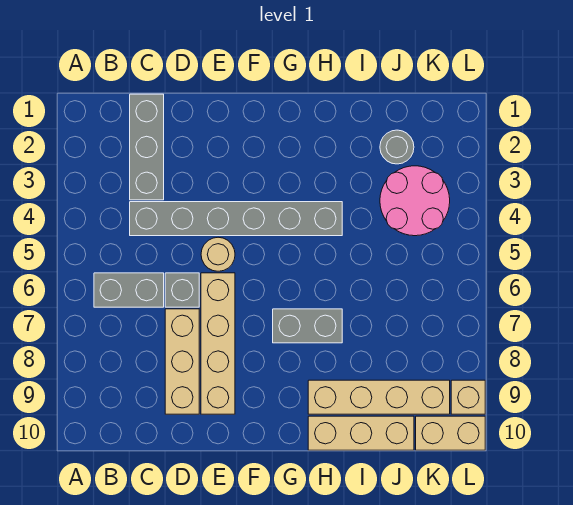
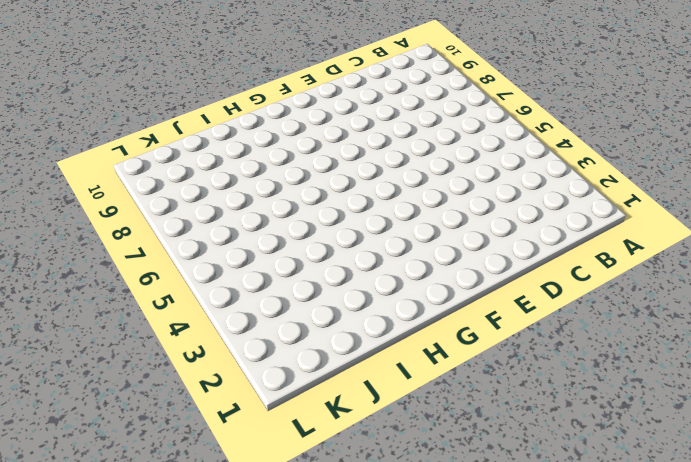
none -> grey brick B6:C6 level 1
none -> grey brick C1:C3 level 1
none -> grey brick C4:H4 level 1

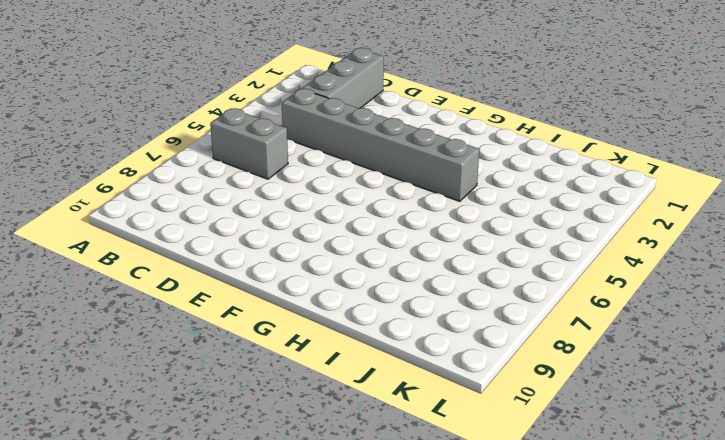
none -> grey brick D6 level 1
none -> tan brick D7:D9 level 1
none -> tan round brick E5 level 1

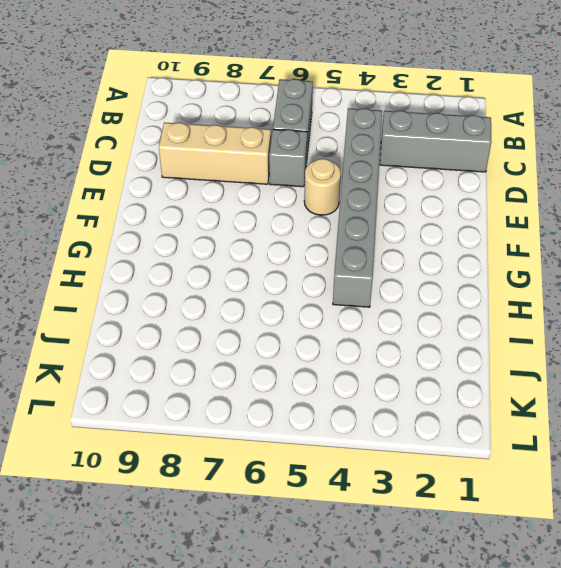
none -> tan brick E6:E9 level 1
none -> grey brick G7:H7 level 1
none -> tan brick H9:K9 level 1

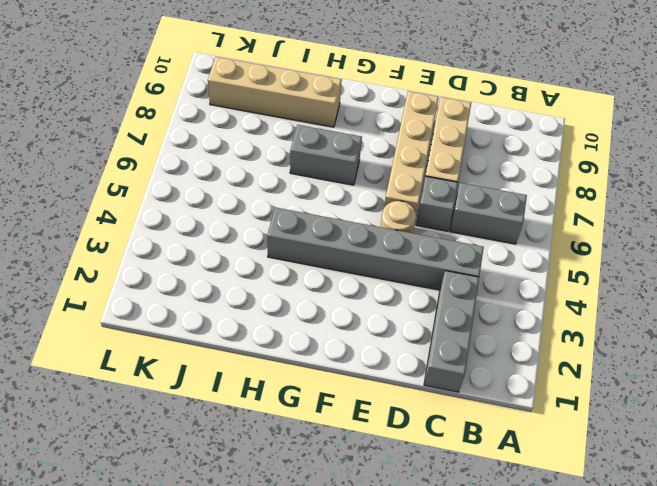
none -> tan brick H10:J10 level 1
none -> grey round brick J2 level 1
none -> pink round brick J3:K4 level 1

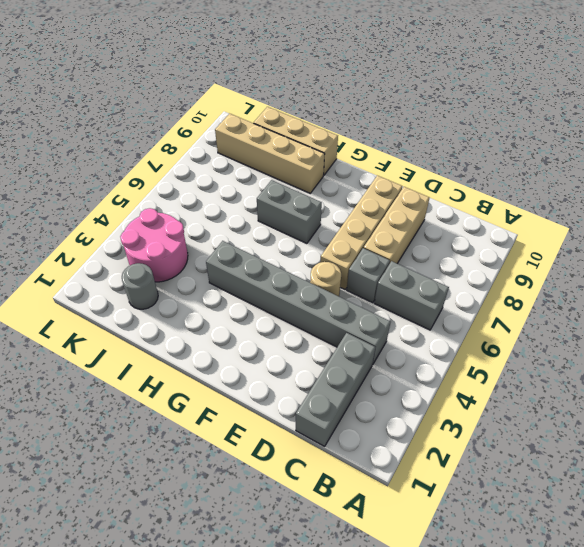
none -> tan brick K10:L10 level 1
none -> tan brick L9 level 1

